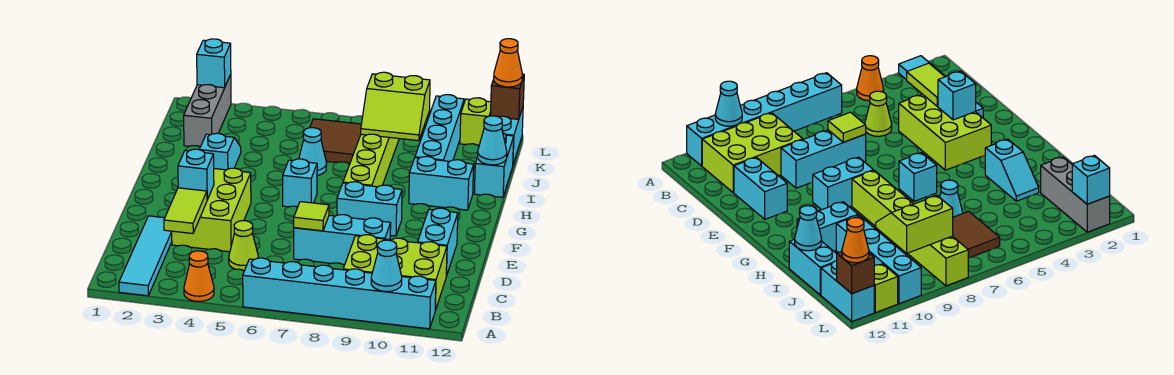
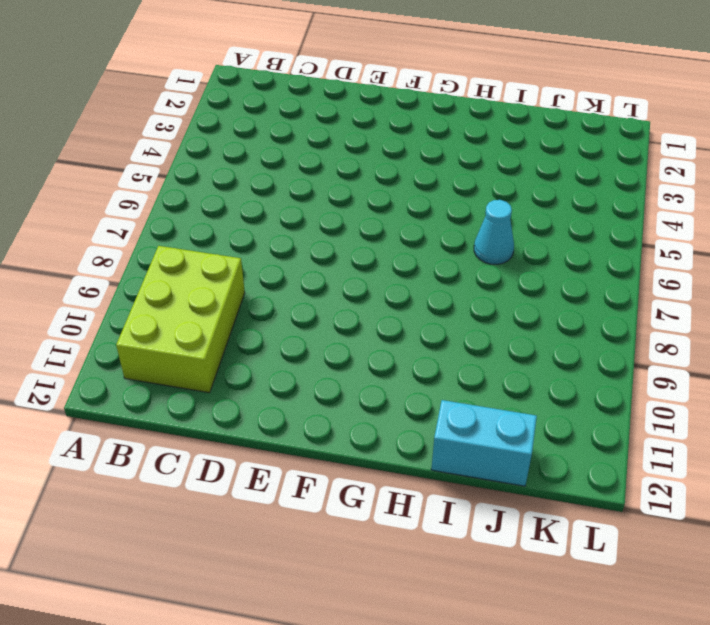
none -> cyan tile A2:D2 level 1
none -> orange cone A4 level 1
none -> cyan brick A6:A11 level 1

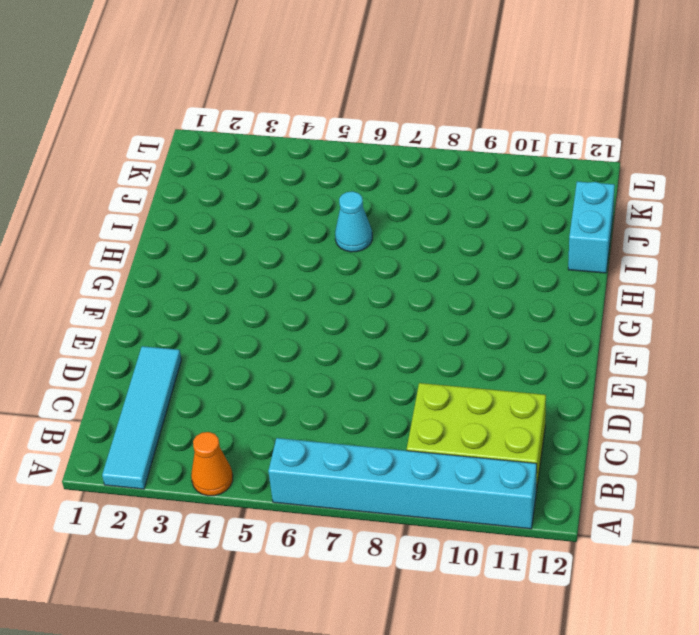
none -> lime cone C5 level 1
none -> lime brick D3:F4 level 1
none -> cyan brick D7:D9 level 1

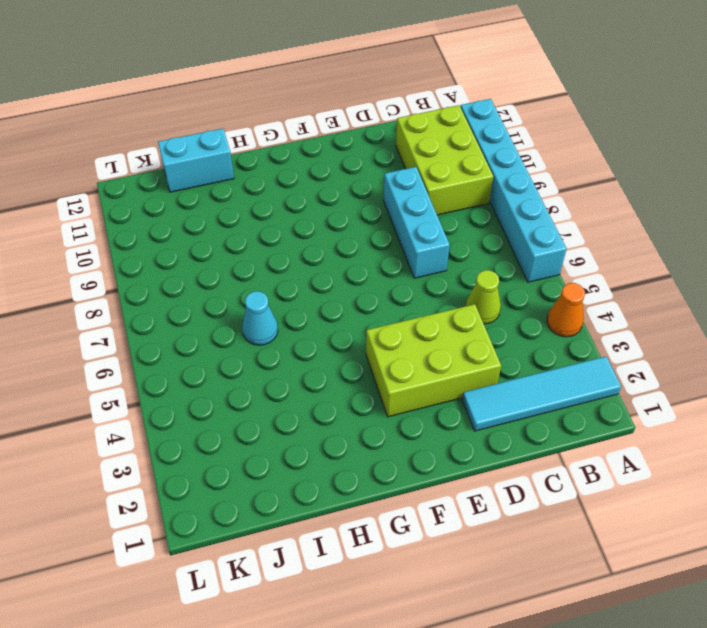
none -> cyan brick D11:E11 level 1
none -> cyan brick F8:F9 level 1
none -> cyan brick G6 level 1

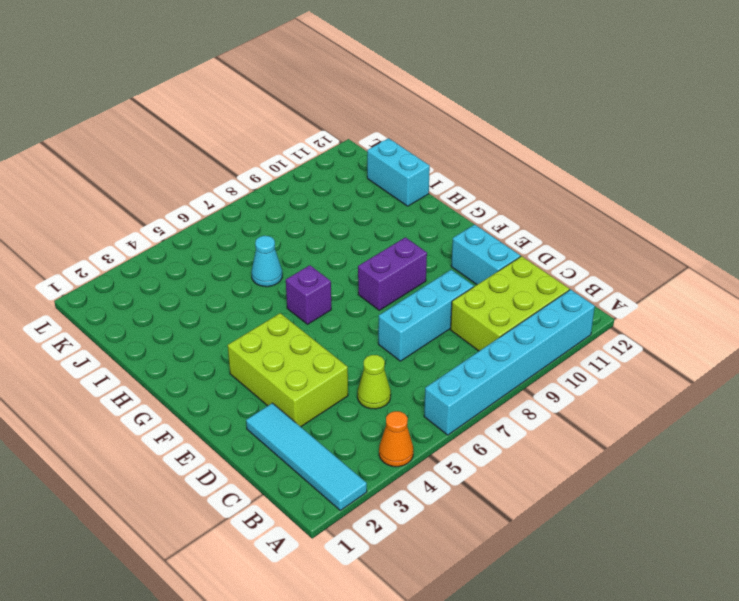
purple brick F8:F9 level 1 -> cyan brick F8:F9 level 1
purple brick G6 level 1 -> cyan brick G6 level 1
none -> lime brick G8:L8 level 1
none -> cyan slope H3:I3 level 1 top H
none -> cyan brick H10:H11 level 1

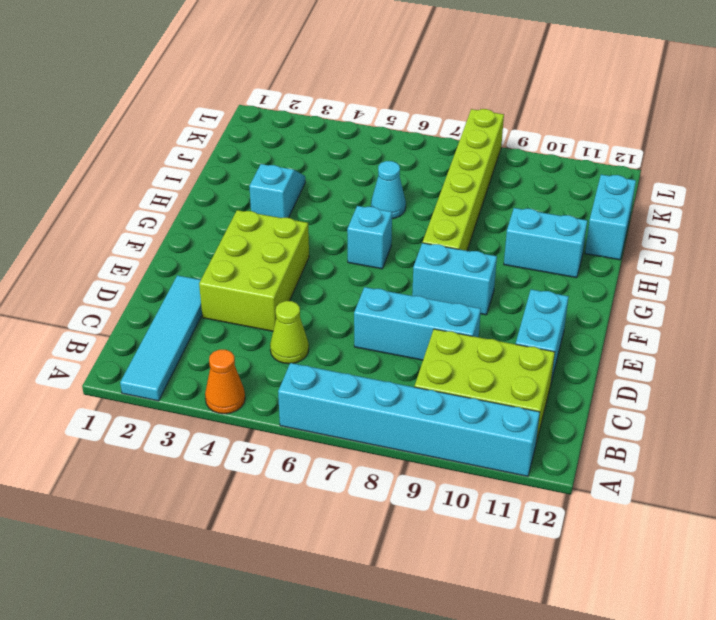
none -> cyan brick I10:L10 level 1
none -> grey brick J2:L2 level 1
none -> brown tile J6:K7 level 1

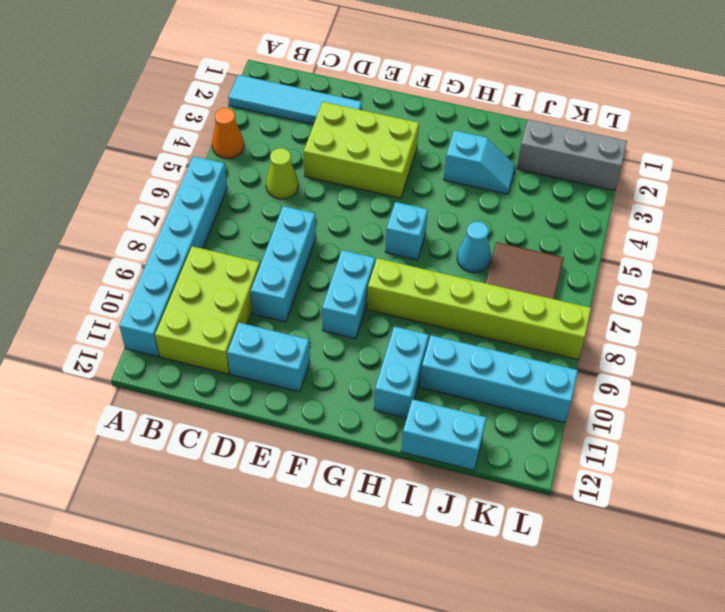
none -> cyan brick K12:L12 level 1
none -> lime brick L11 level 1
none -> cyan cone A10 level 2

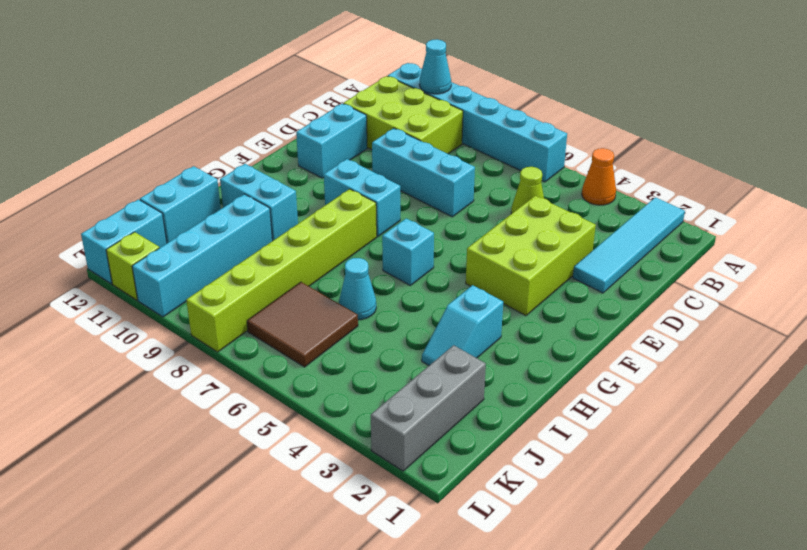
none -> lime tile C3:D3 level 2
none -> lime tile D7 level 2
none -> cyan brick E3 level 2

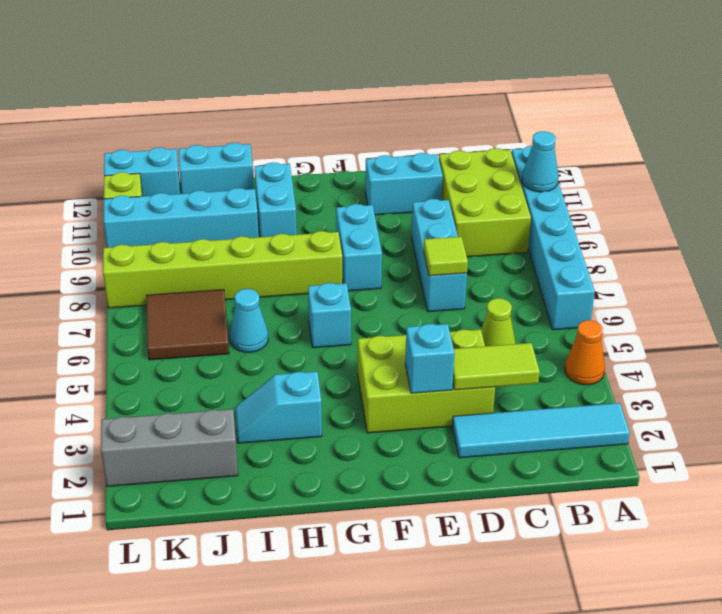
none -> cyan cone I12 level 2
none -> lime slope J8:K9 level 2 top K
none -> cyan brick L2 level 2

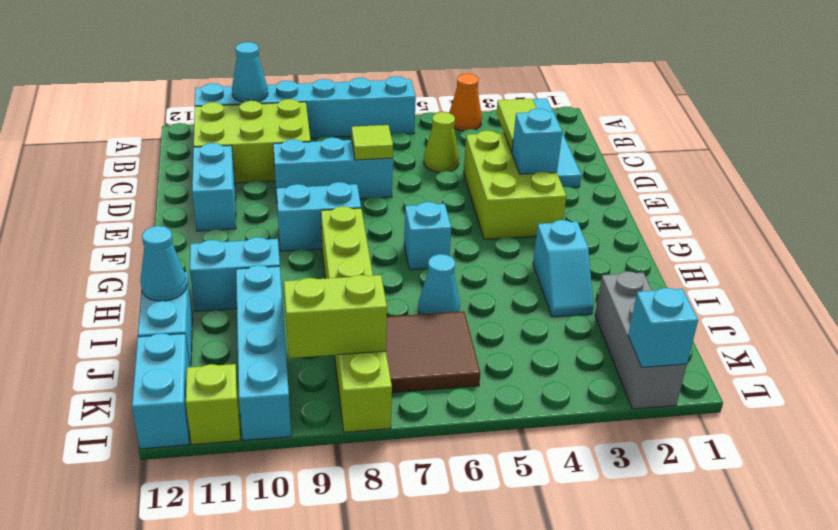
none -> brown brick L12 level 2
none -> orange cone L12 level 3

